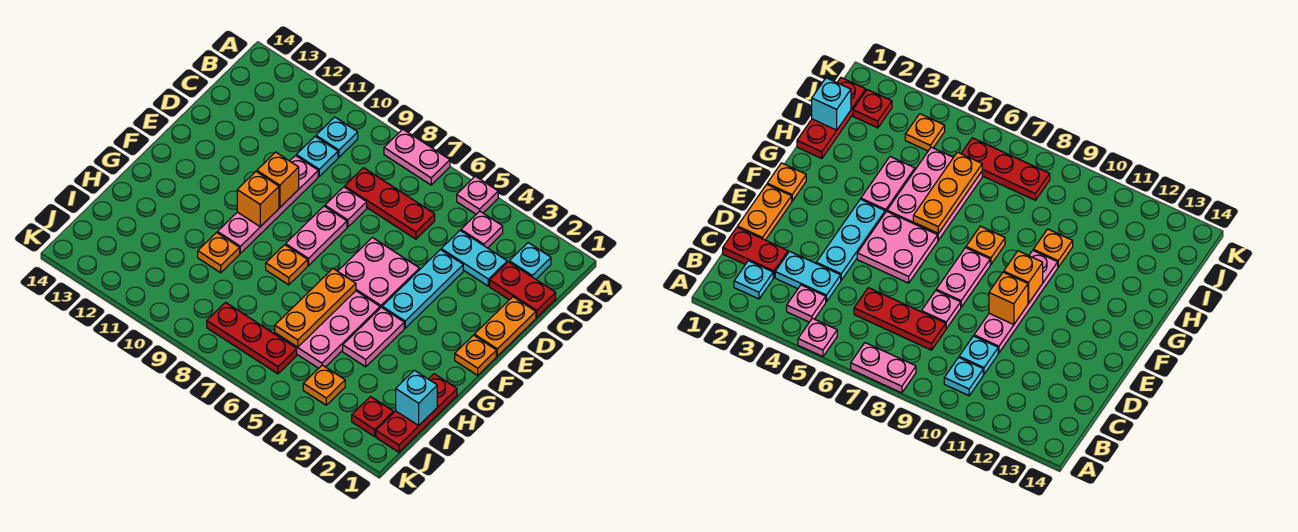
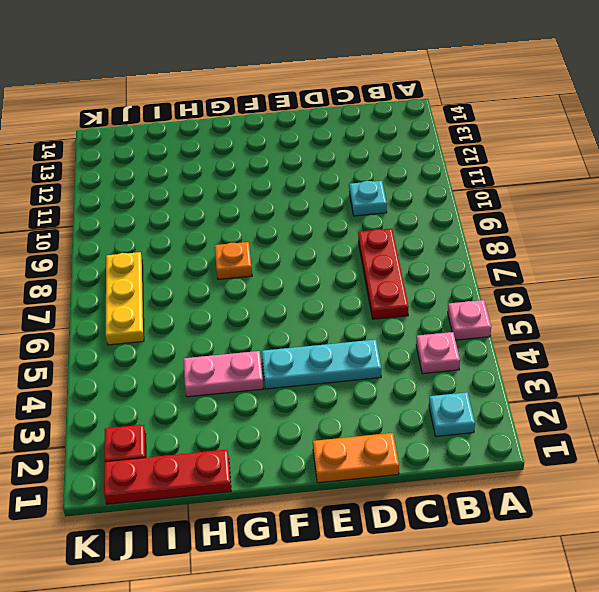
yellow plate J6:J8 level 1 -> red plate J6:J8 level 1
none -> pink plate A7:A8 level 1
none -> cyan plate B10 level 1
none -> red plate C1:C2 level 1

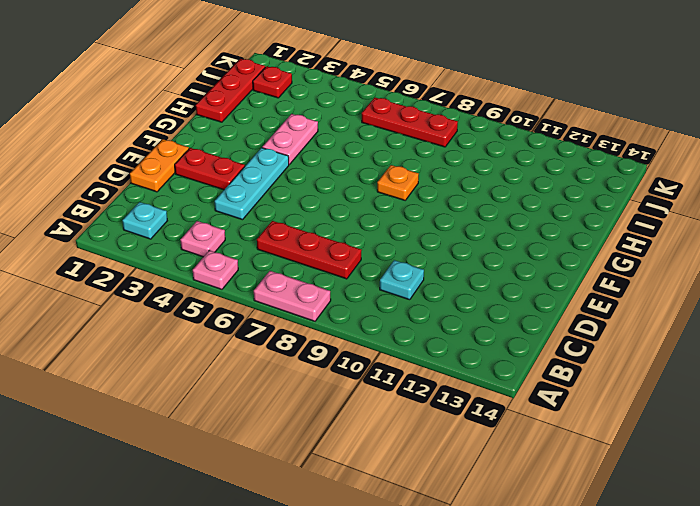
red plate E2:E3 level 1 -> red plate C1:C2 level 1
none -> cyan plate B10 level 1
none -> cyan plate C3:C4 level 1
none -> pink plate D8 level 1

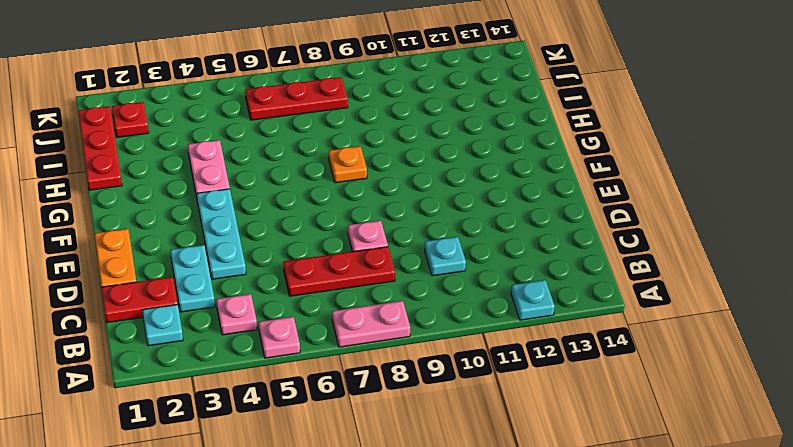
cyan plate A12 level 1 -> cyan plate B10 level 1
cyan plate C3:D3 level 1 -> cyan plate C3:C4 level 1
none -> pink plate D10:G10 level 1
none -> pink plate E5:F6 level 1
none -> pink plate E8:F8 level 1

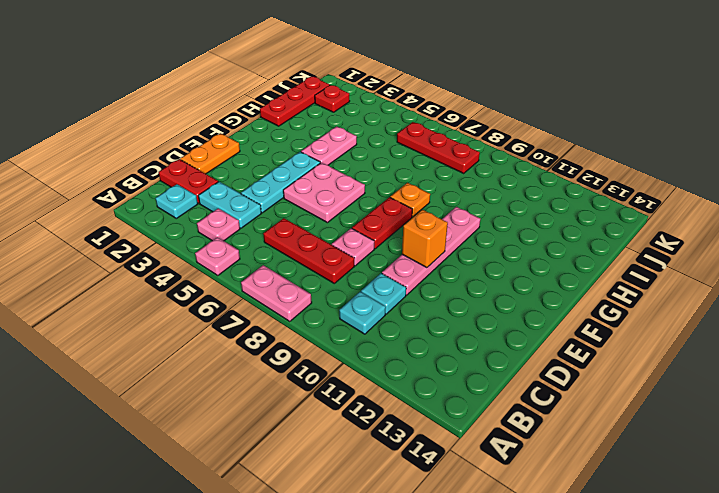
red plate E8:F8 level 1 -> pink plate E8:F8 level 1
none -> orange plate F1 level 1
none -> pink plate G5:I6 level 1
none -> orange plate H10 level 1

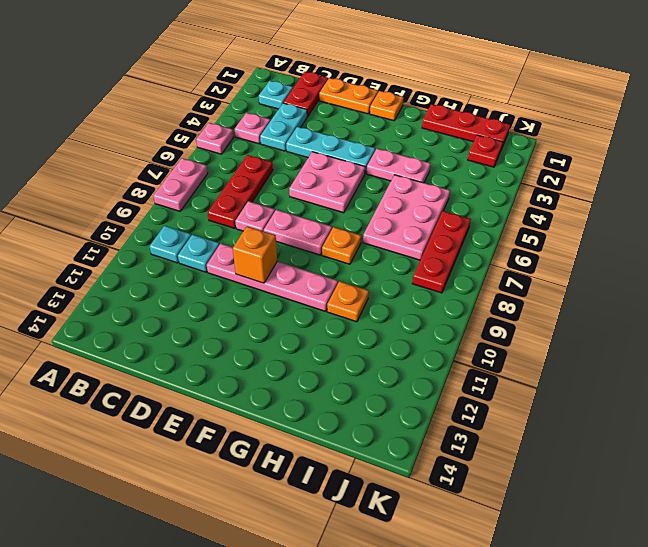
pink plate H5:I7 level 1 -> pink plate G5:I6 level 1
none -> orange plate J4 level 1
none -> orange brick F10 level 2
none -> orange plate G6:I6 level 2

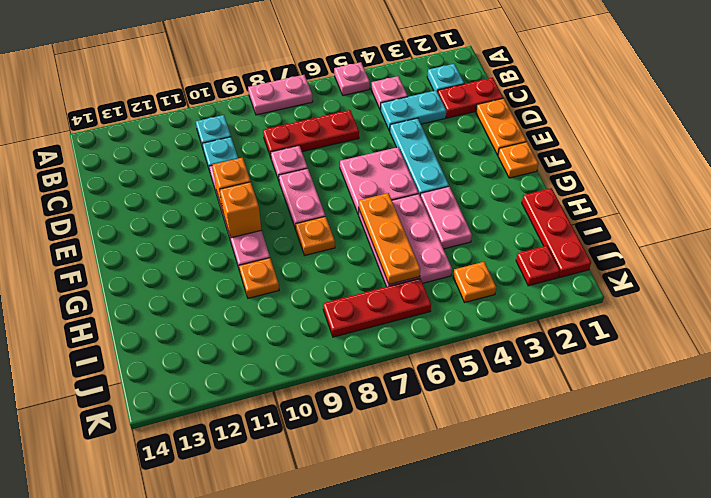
none -> cyan brick I1 level 2

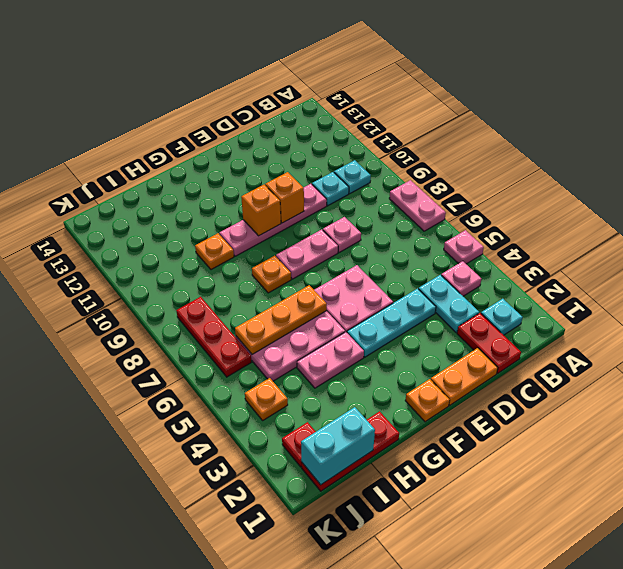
cyan brick I1:J1 level 2 -> cyan brick I1 level 2
none -> red plate C6:C8 level 1

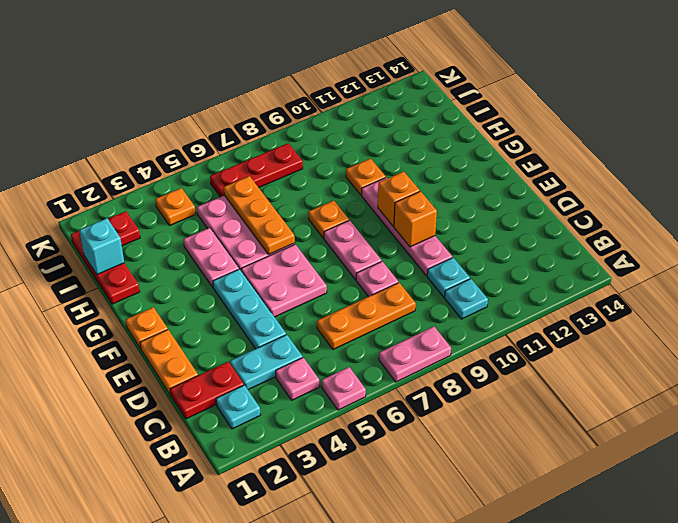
orange plate C6:C8 level 1 -> red plate C6:C8 level 1

